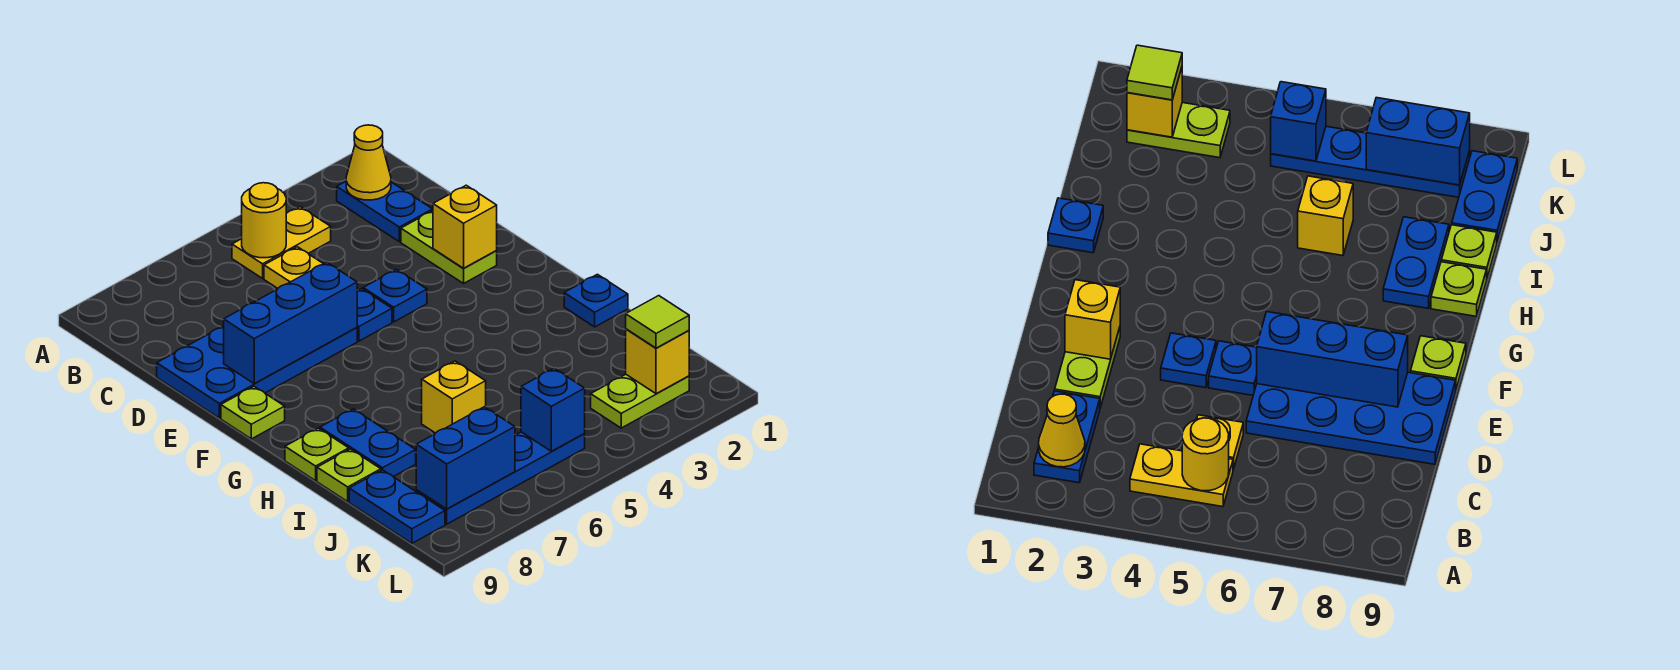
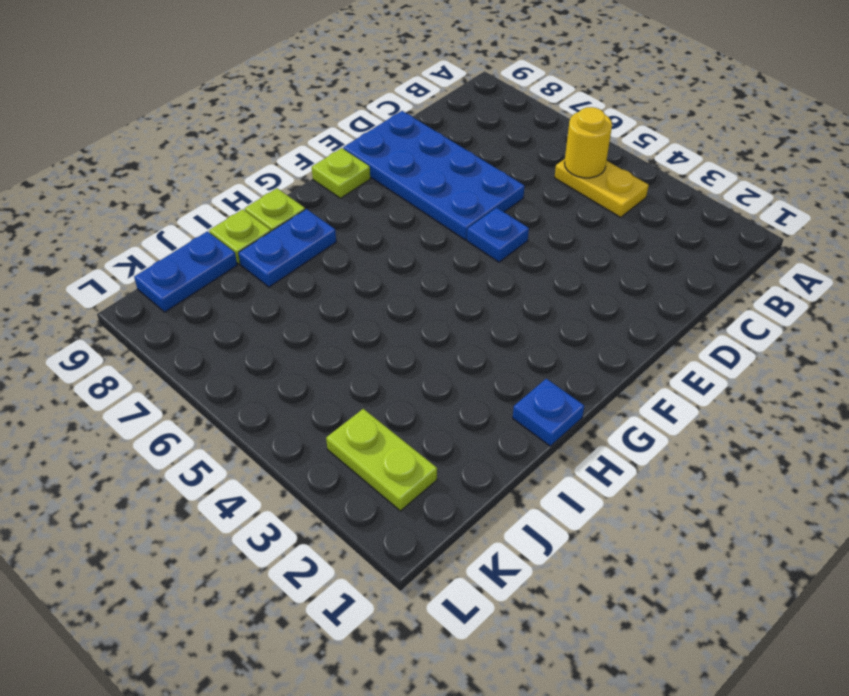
none -> blue plate B2:C2 level 1
none -> yellow plate C5 level 1
none -> lime plate D2:E2 level 1

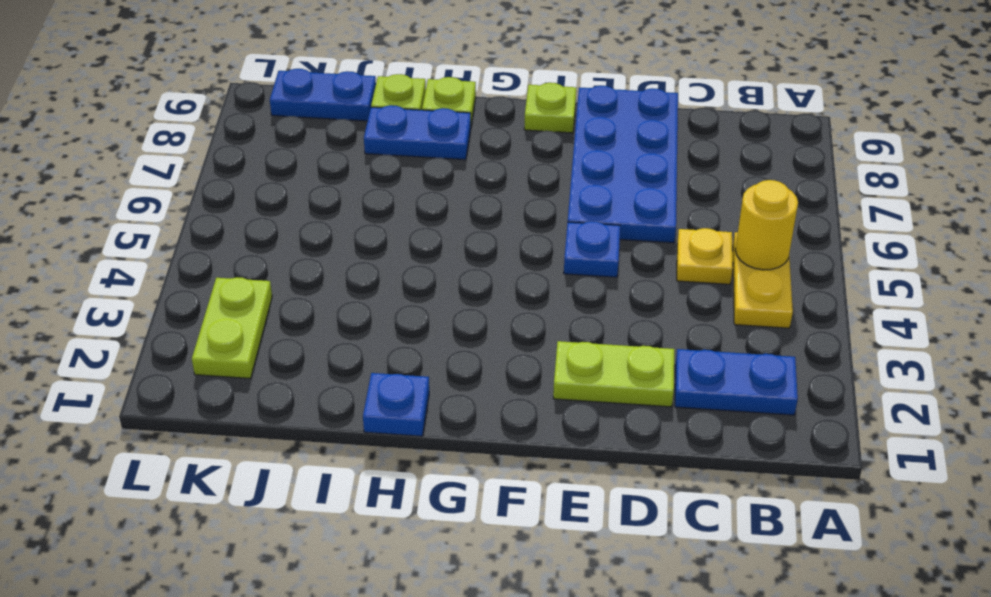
none -> blue plate E4 level 1
none -> yellow brick I6 level 1
none -> blue plate K5:K8 level 1

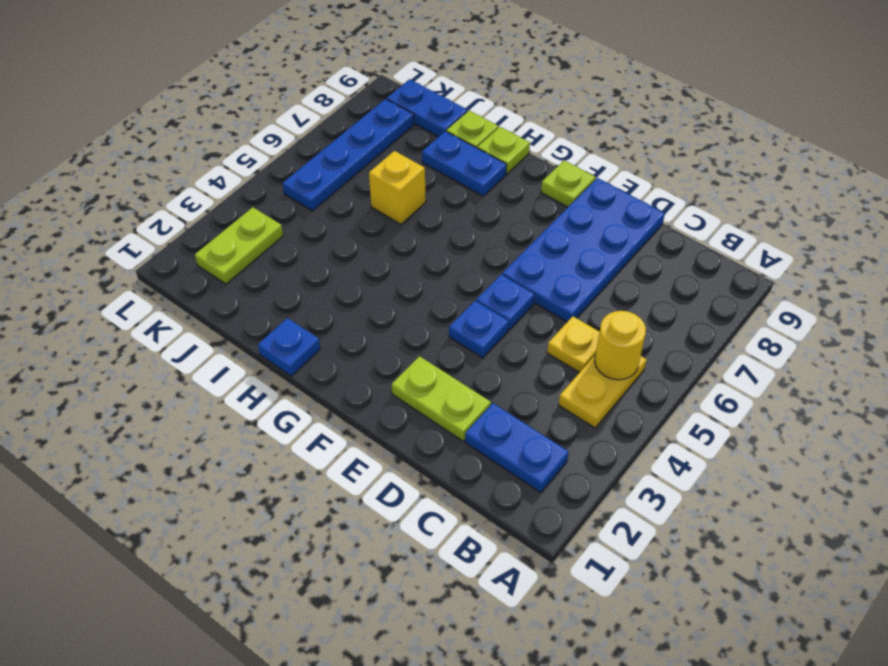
none -> yellow cone B2 level 2
none -> yellow brick E2 level 2
none -> blue brick E6:E8 level 2

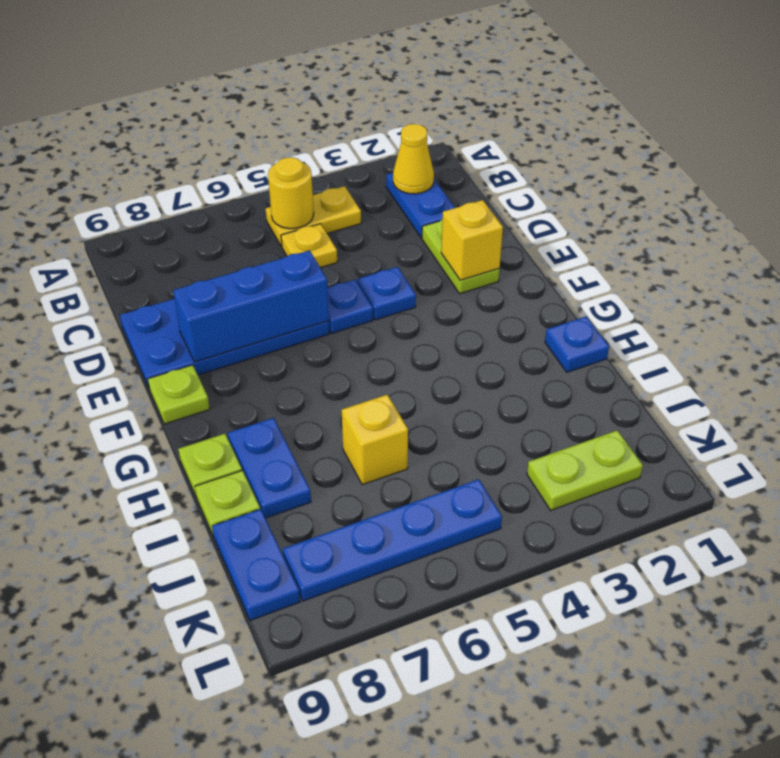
none -> yellow brick K2 level 2
none -> blue brick K5 level 2
none -> blue brick K7:K8 level 2

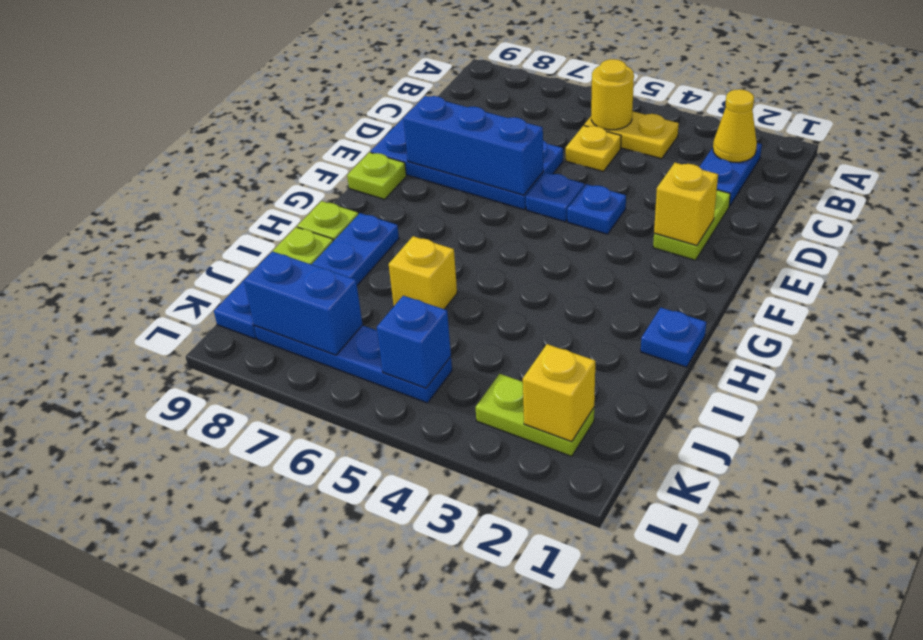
none -> lime tile K2 level 3

